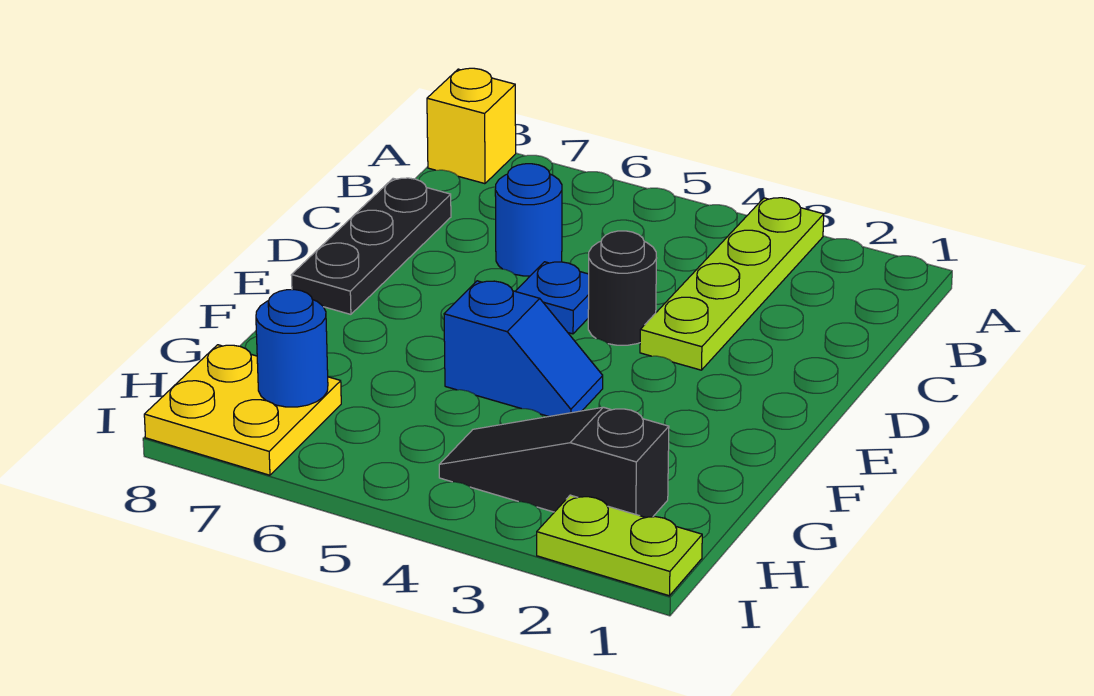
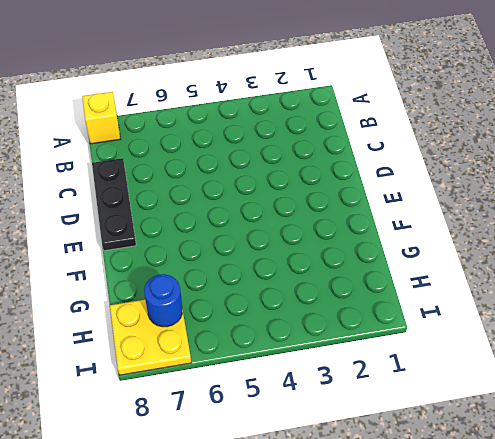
none -> lime plate A3:D3 level 1
none -> blue round brick C6 level 1

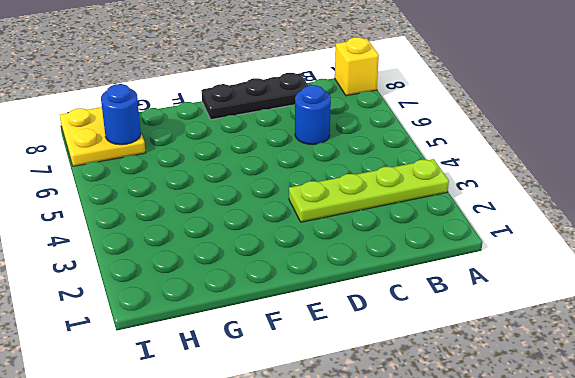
none -> black round brick D4 level 1
none -> blue plate D5 level 1

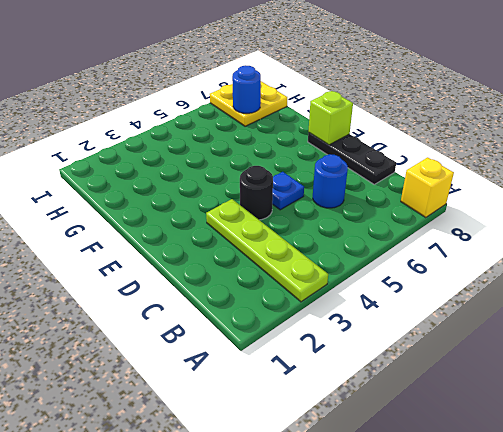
lime brick E8 level 2 -> none
none -> blue slope F4:F5 level 1 top 5
none -> black slope H2:H4 level 1 top 2

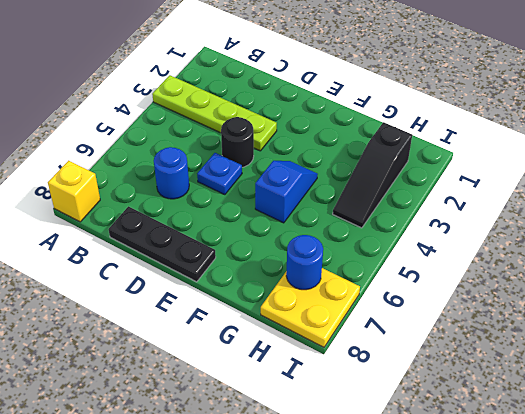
none -> lime plate I1:I2 level 1

